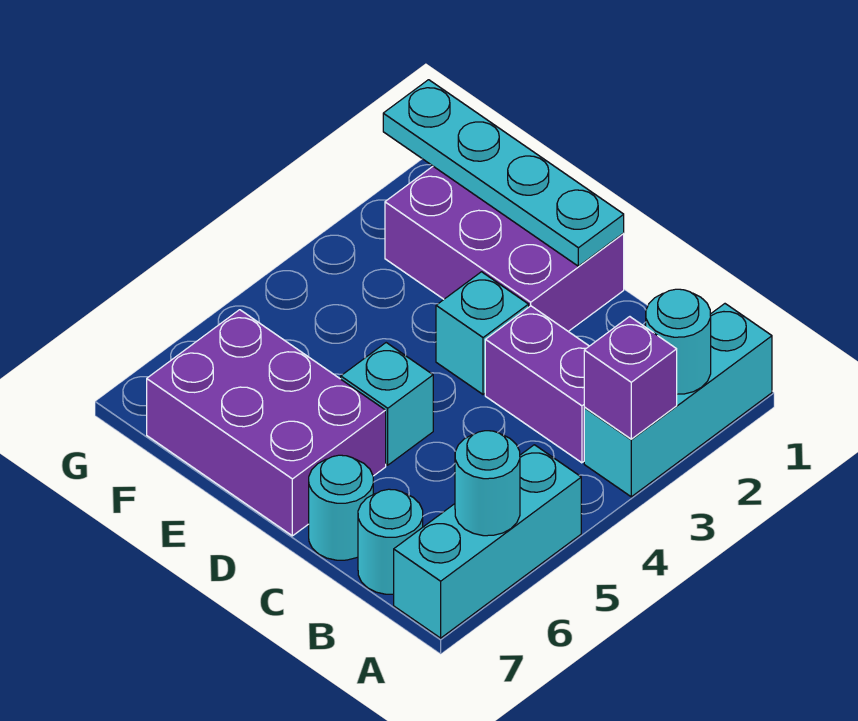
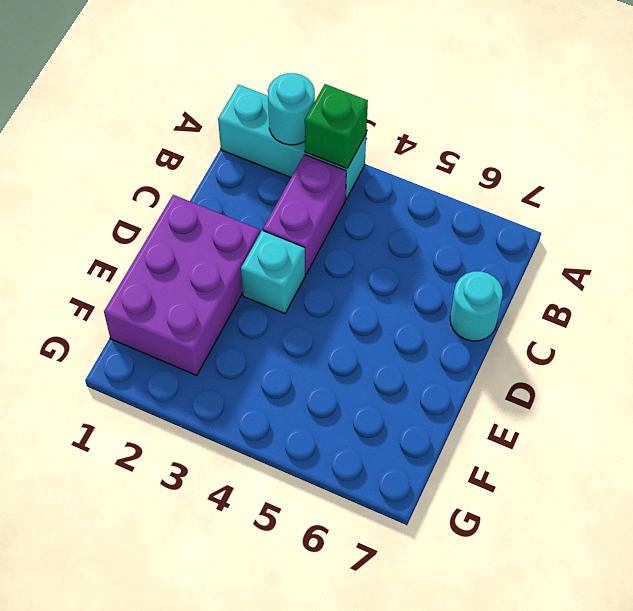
green brick A3 level 2 -> purple brick A3 level 2
none -> cyan brick A5:A7 level 1
none -> cyan round brick B7 level 1
none -> cyan brick D5 level 1

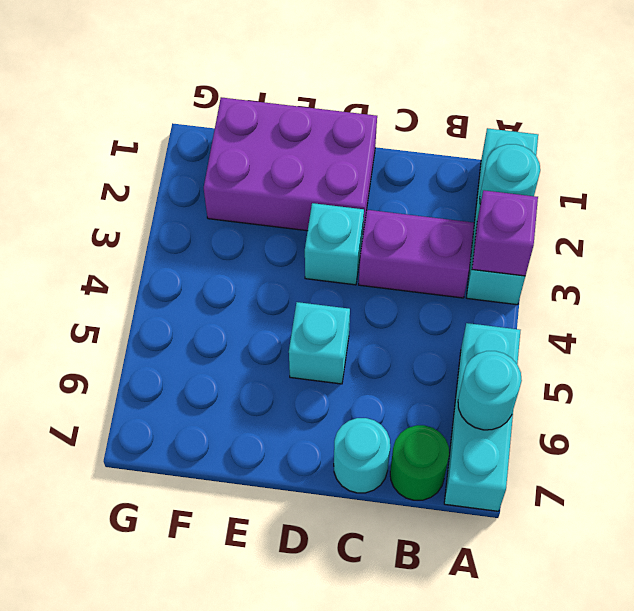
green round brick B7 level 1 -> cyan round brick B7 level 1
none -> purple brick D6:F7 level 1
none -> cyan plate D1:G1 level 2

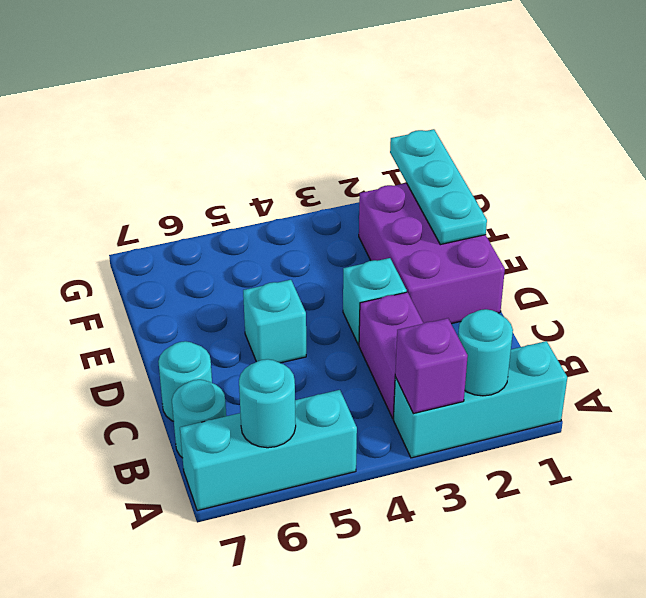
cyan plate E1:G1 level 2 -> cyan plate D1:G1 level 2
none -> purple brick D6:F7 level 1

